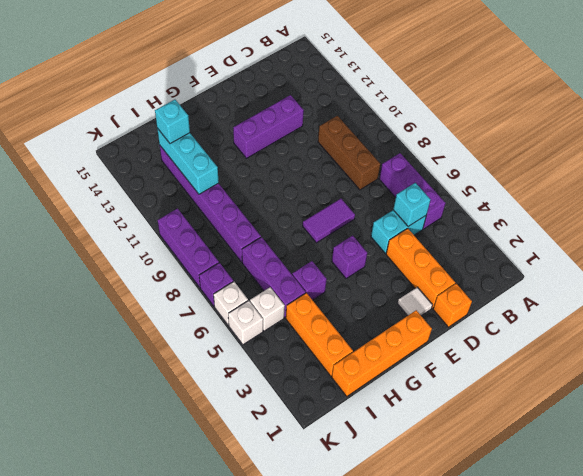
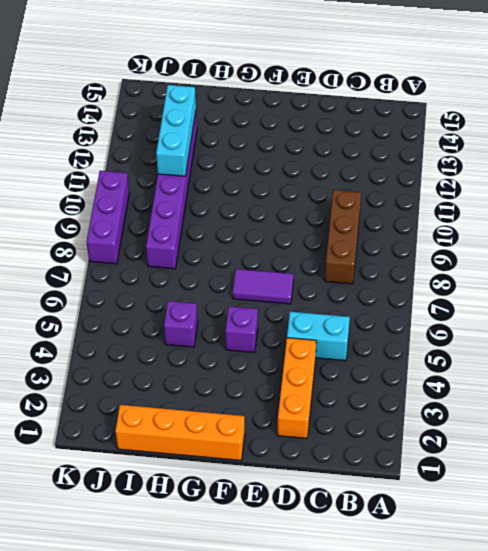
none -> purple brick B5:B7 level 1
none -> orange brick D1 level 1
none -> purple brick D12:F12 level 1

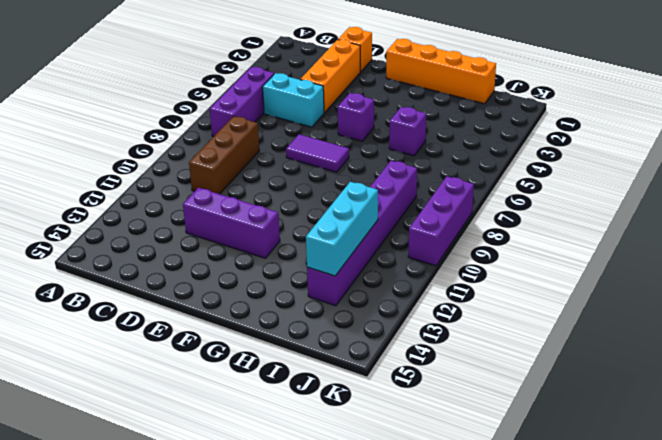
none -> white tile E2 level 1
none -> orange brick I2:I4 level 1
none -> purple brick I5:I7 level 1

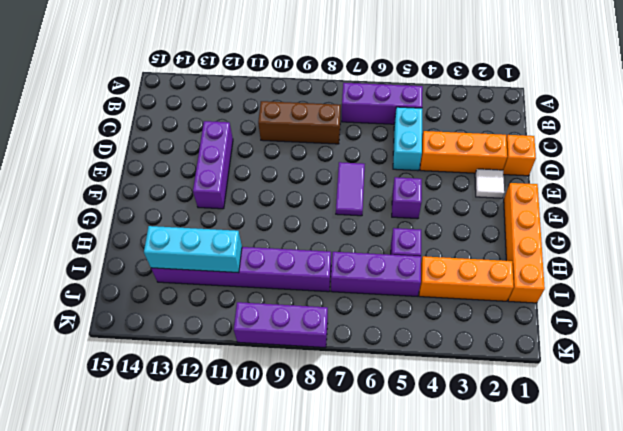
none -> white brick J5 level 1
none -> white brick K5 level 1
none -> white brick K6 level 1

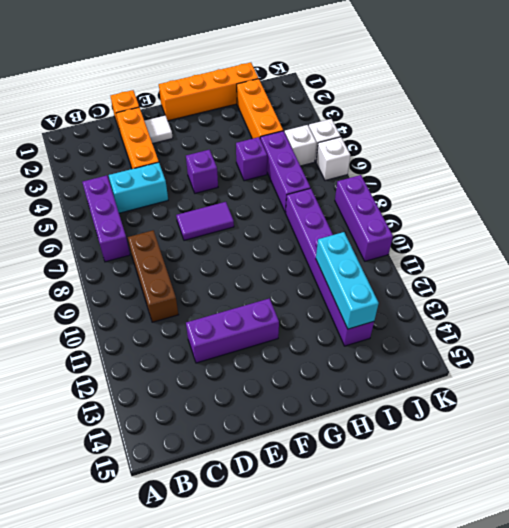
none -> purple brick K7 level 1
none -> cyan brick C5 level 2
none -> cyan brick I13 level 3

